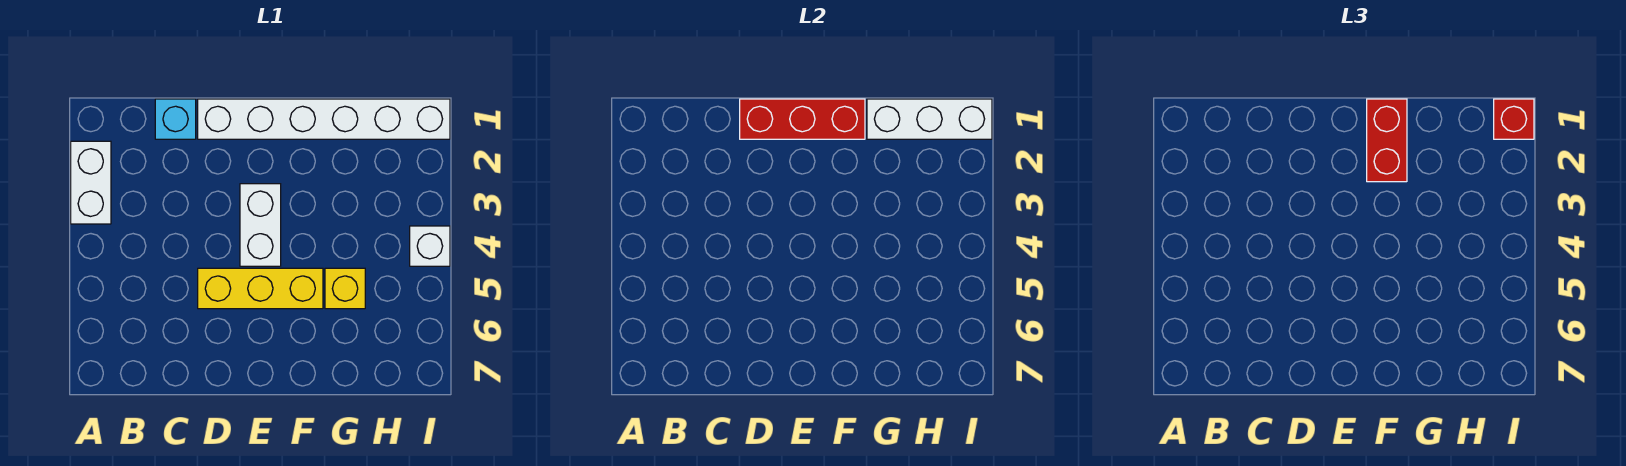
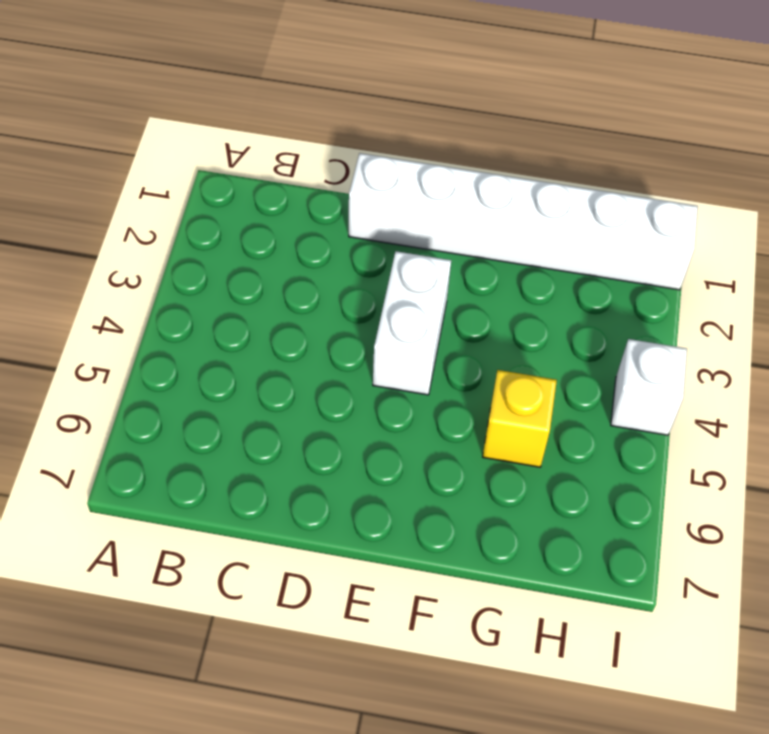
none -> white brick A2:A3 level 1
none -> cyan brick C1 level 1

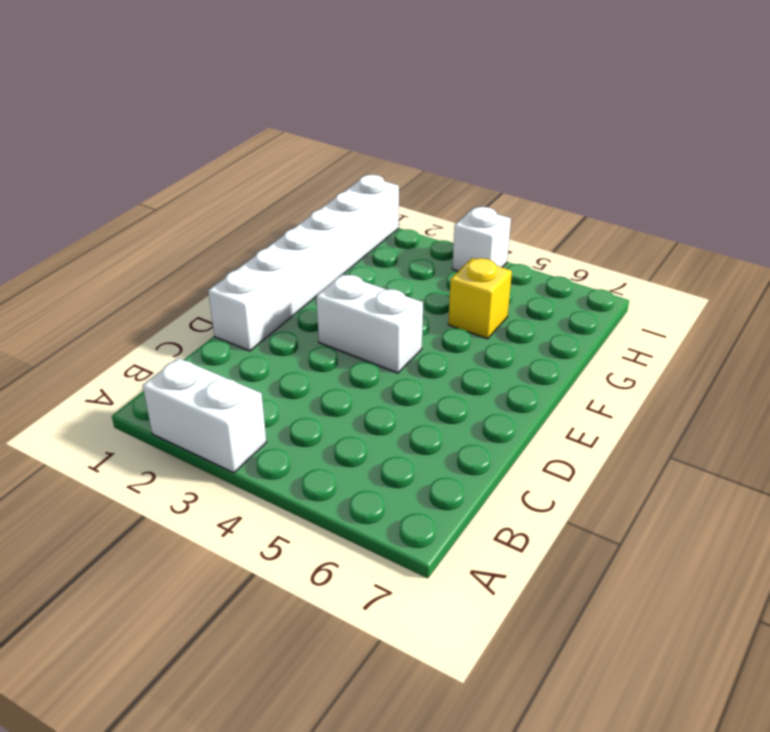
none -> cyan brick C1 level 1
none -> yellow brick D5:F5 level 1

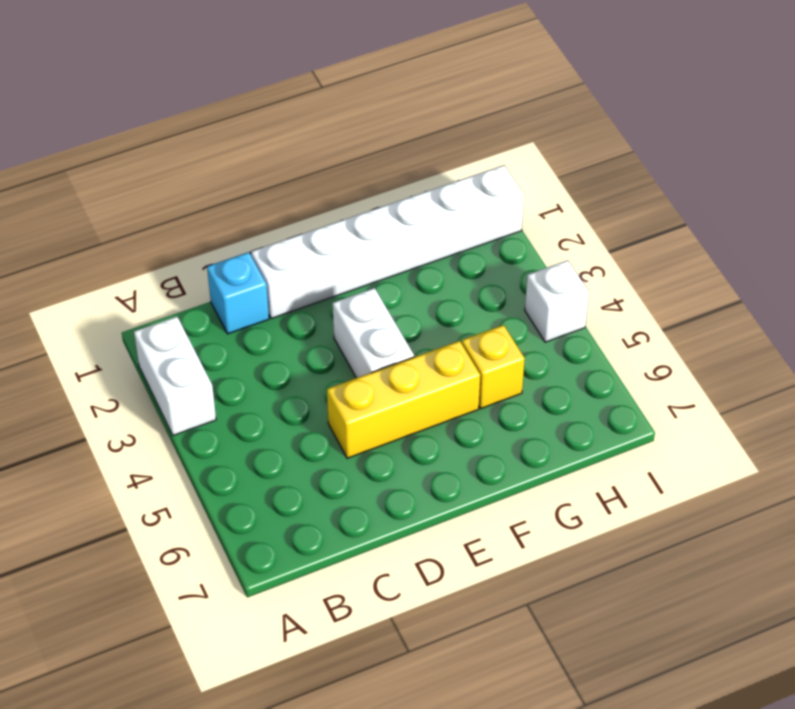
none -> red brick D1:F1 level 2
none -> white brick G1:I1 level 2

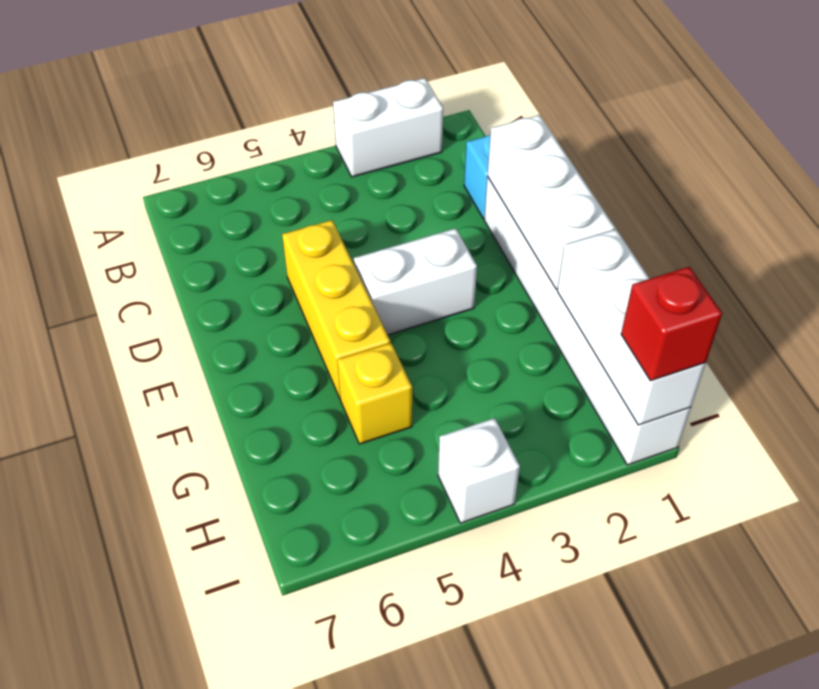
white brick D1:F1 level 2 -> red brick D1:F1 level 2
none -> red brick F1:F2 level 3

